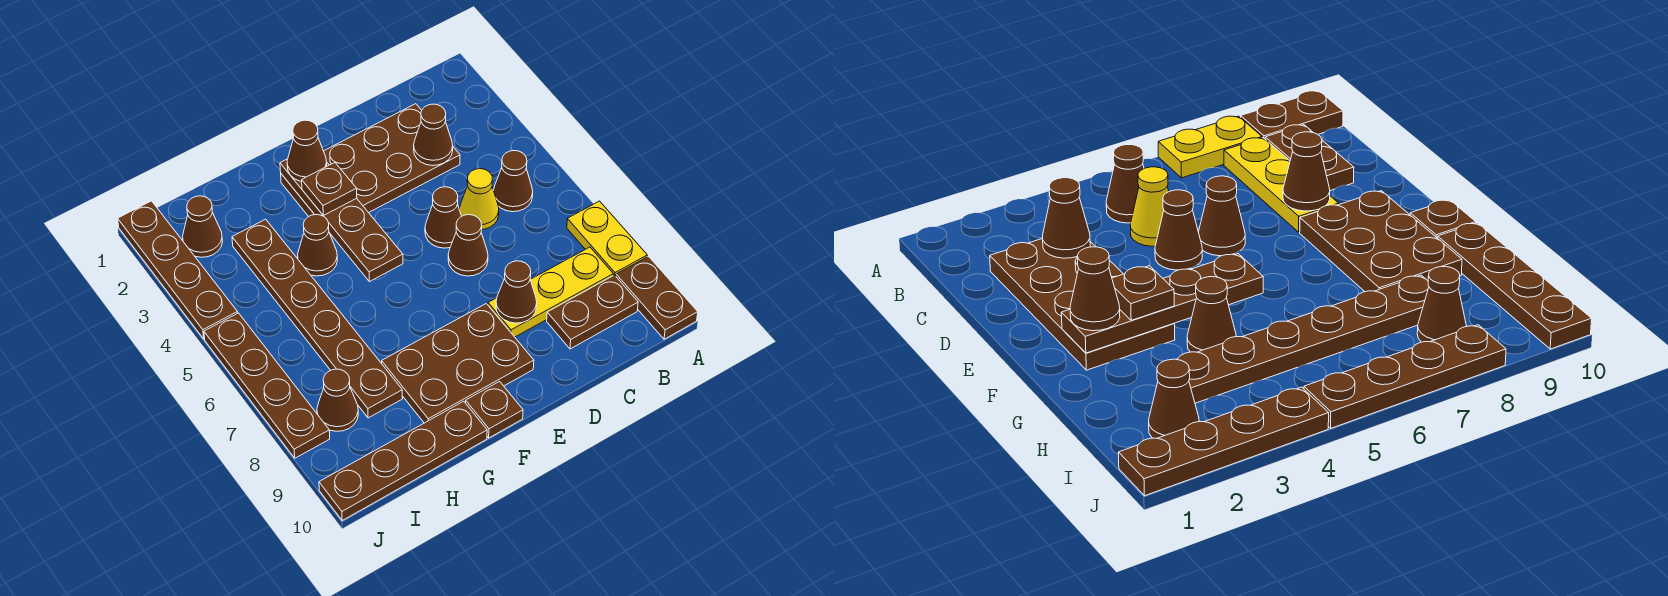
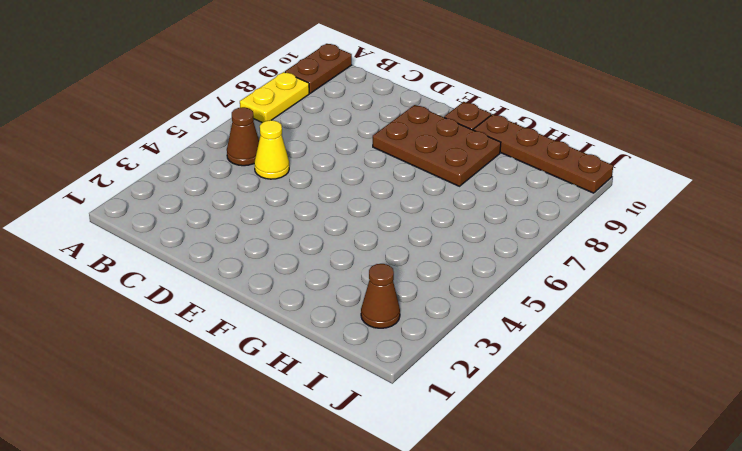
none -> yellow plate B8:D8 level 1
none -> brown plate B9:C9 level 1
none -> brown plate C2:F3 level 1

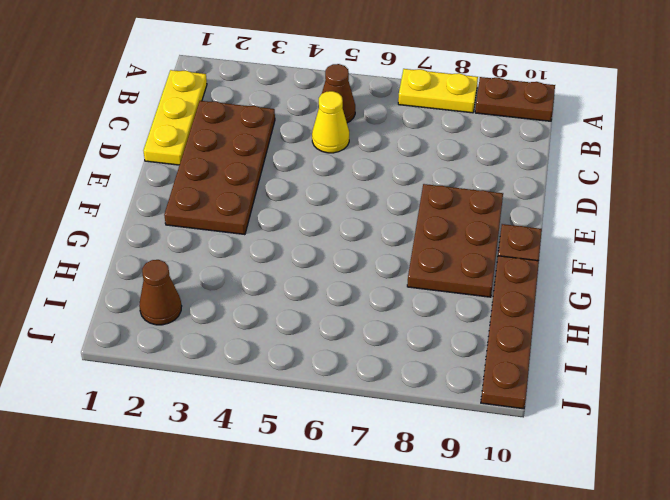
yellow plate B1:D1 level 1 -> yellow plate B8:D8 level 1
none -> brown plate B9:C9 level 1
none -> brown cone D5 level 1
none -> brown cone D6 level 1

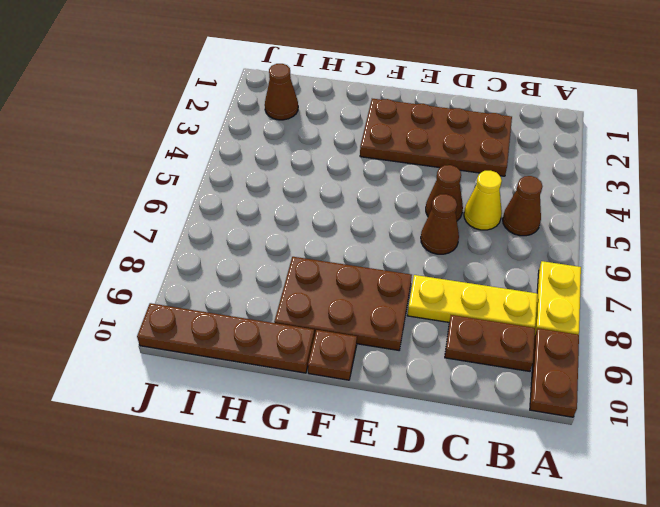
none -> brown cone G4 level 1
none -> brown plate H3:H8 level 1
none -> brown cone I8 level 1

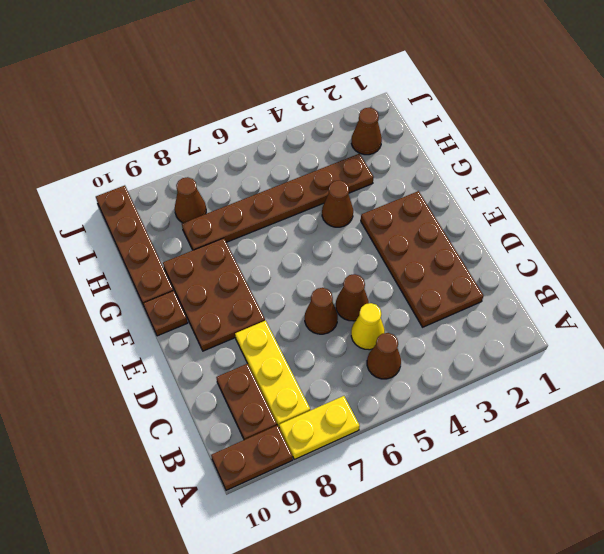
none -> brown plate J1:J4 level 1
none -> brown plate J5:J8 level 1
none -> brown cone C3 level 2

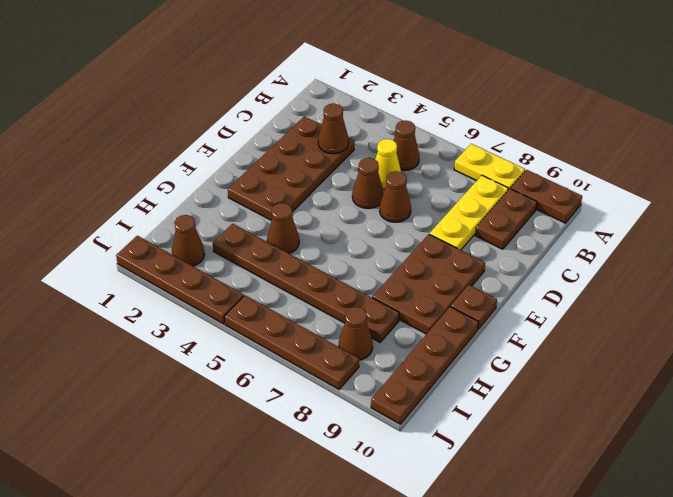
none -> brown cone D8 level 2
none -> brown plate F2:F5 level 2
none -> brown cone F2 level 3

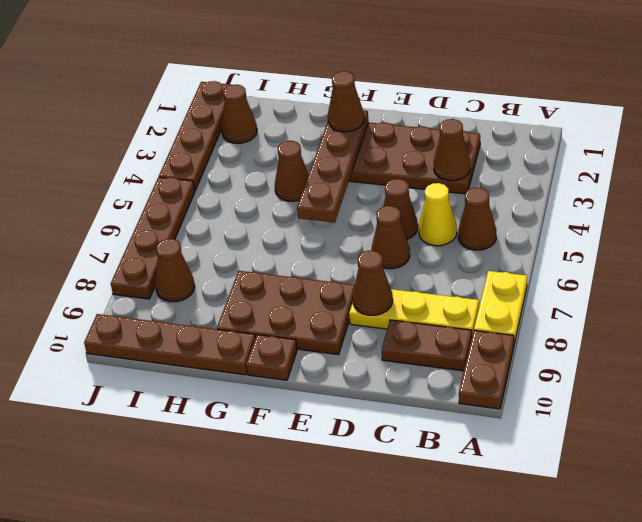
none -> brown plate H3:H8 level 1
none -> brown plate F3 level 3

